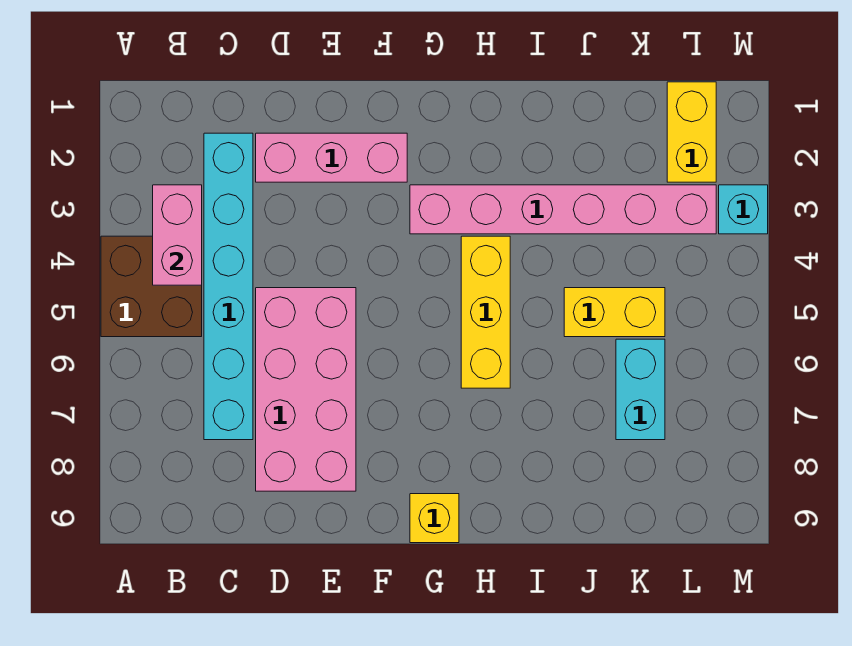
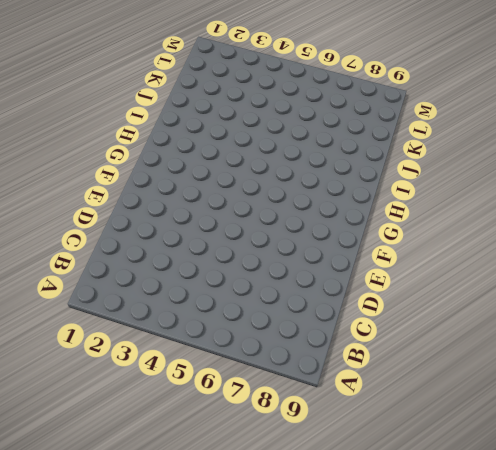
none -> brown brick A4:B5 level 1
none -> cyan brick C2:C7 level 1
none -> pink brick D2:F2 level 1

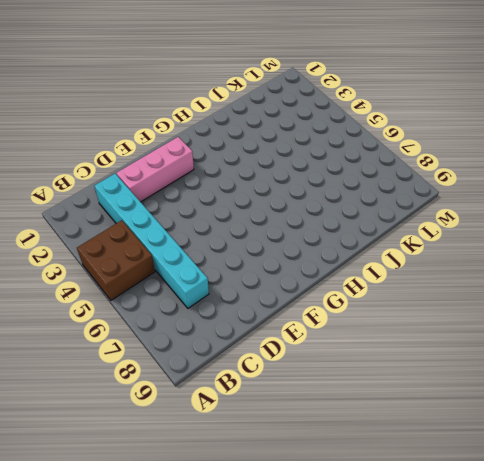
none -> pink brick D5:E8 level 1
none -> pink brick G3:L3 level 1
none -> yellow brick G9 level 1

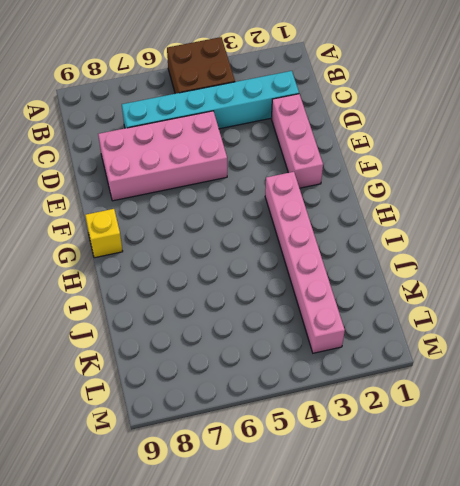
none -> yellow brick H4:H6 level 1
none -> yellow brick J5:K5 level 1
none -> cyan brick K6:K7 level 1

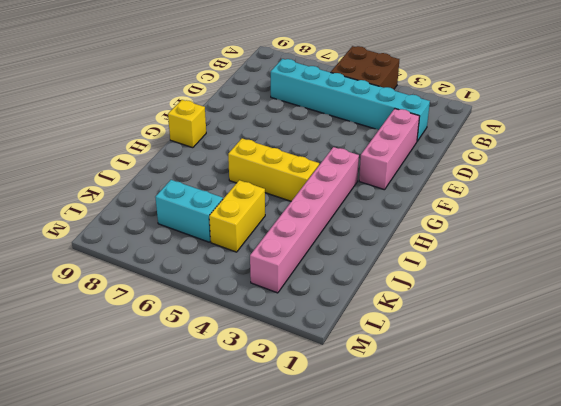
none -> pink brick D5:E8 level 1
none -> yellow brick L1:L2 level 1
none -> cyan brick M3 level 1

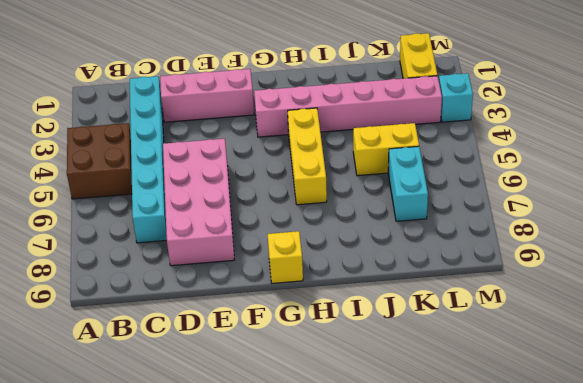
none -> pink brick B3:B4 level 2

